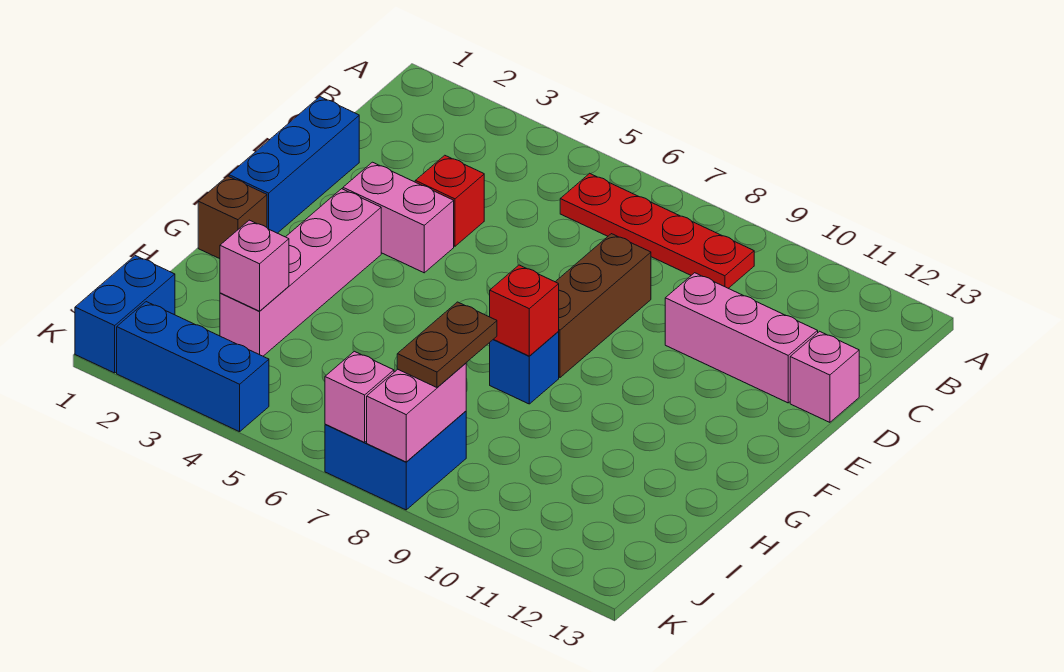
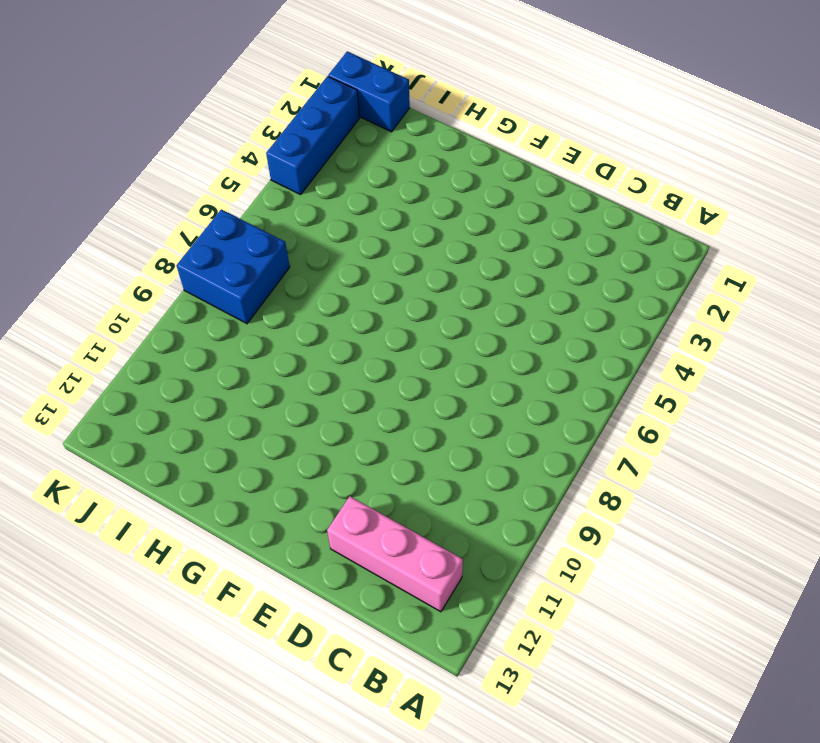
pink brick B12:D12 level 1 -> pink brick D10:D12 level 1
none -> red plate B6:B9 level 1
none -> blue brick D1:F1 level 1
none -> red brick D4 level 1

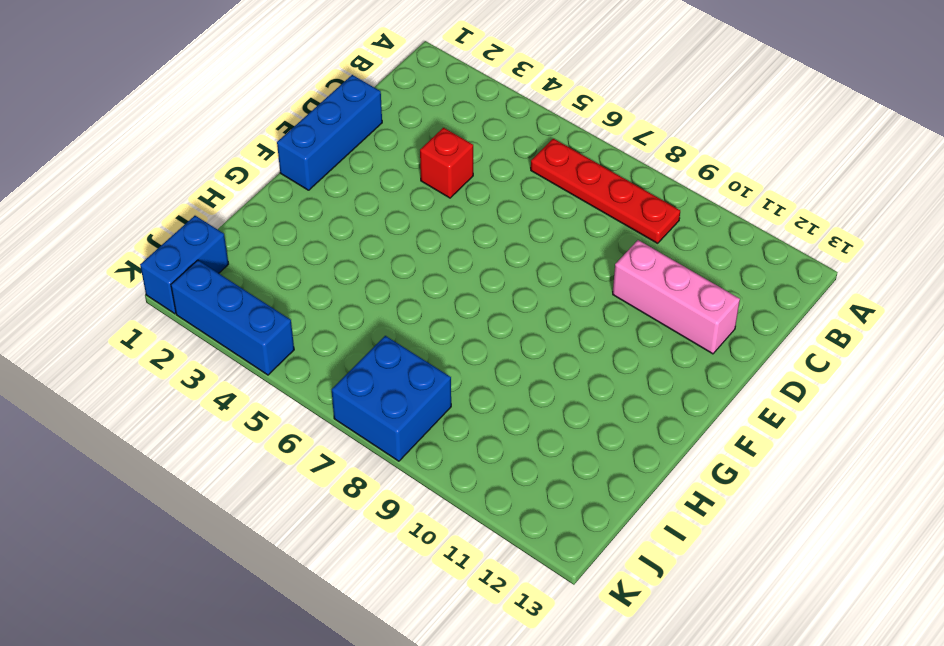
none -> brown brick D8:F8 level 1
none -> pink brick D13 level 1
none -> pink brick E3:E4 level 1

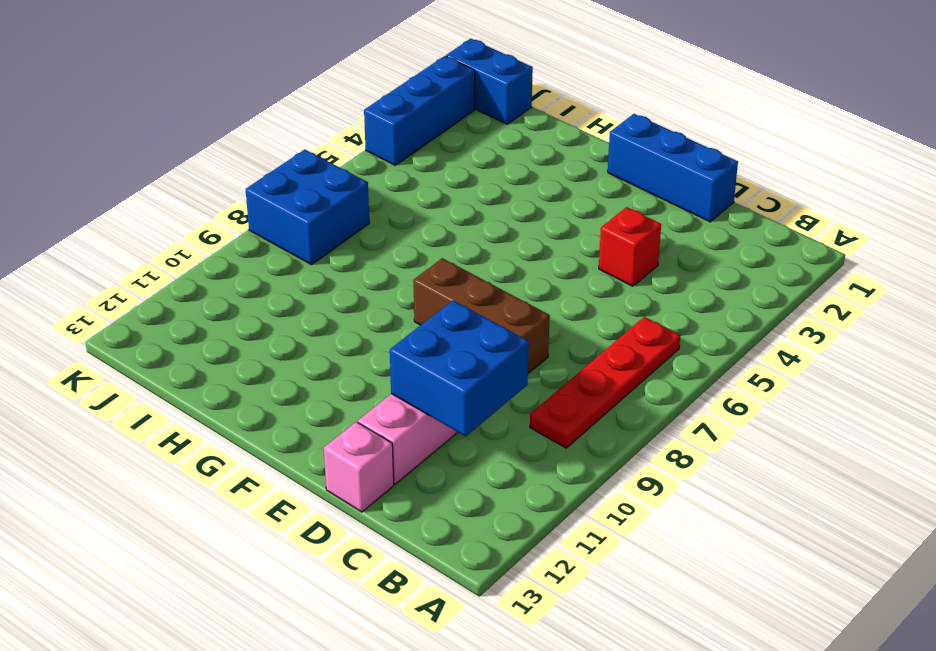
blue brick C10:D11 level 2 -> none
none -> pink brick E3:E4 level 1
none -> pink brick F3:I3 level 1
none -> brown brick G1 level 1

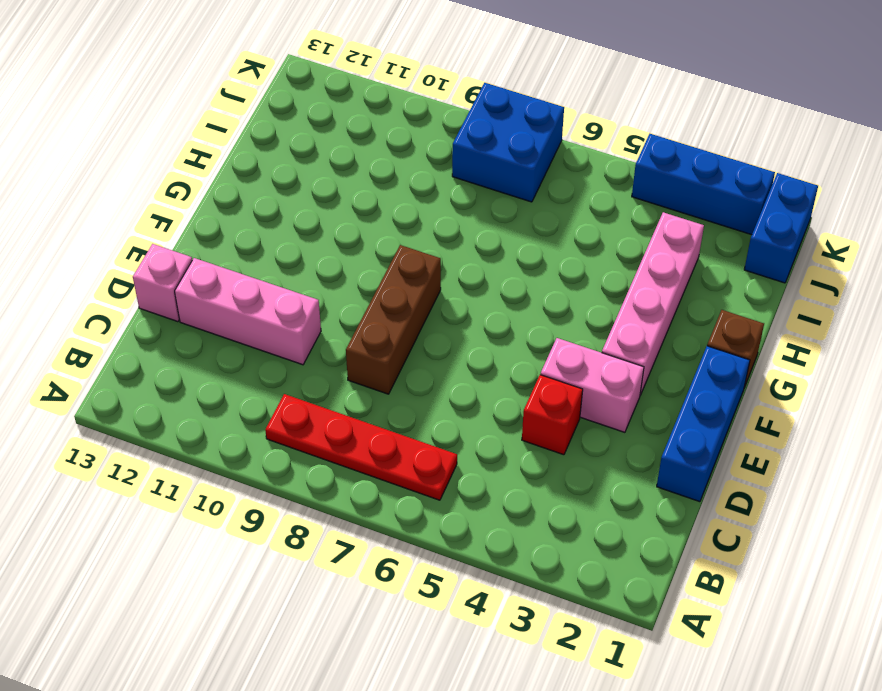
none -> blue brick G8 level 1
none -> red brick G8 level 2
none -> pink brick I3 level 2

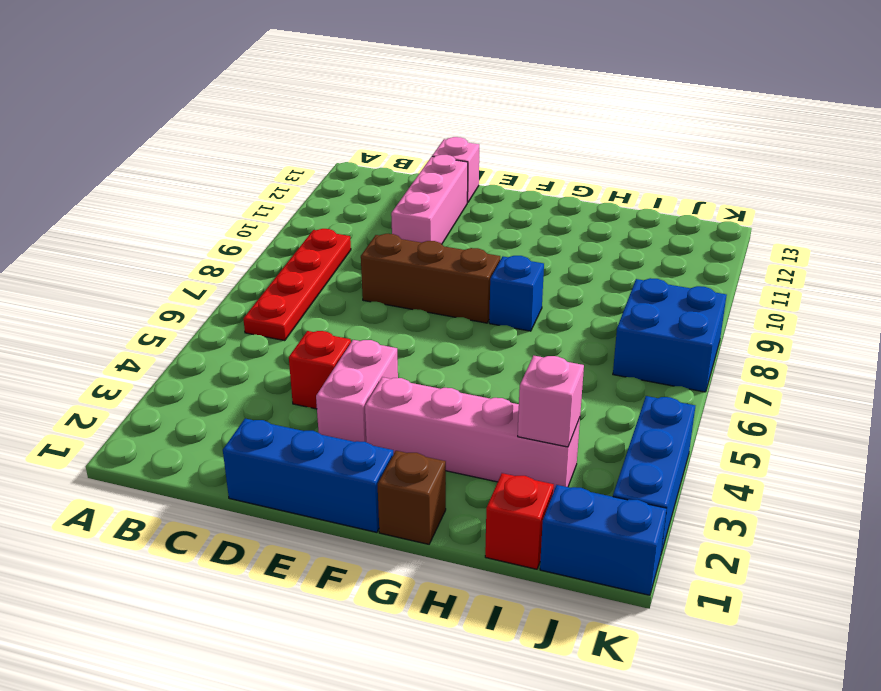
red brick I1 level 1 -> red brick G8 level 2
none -> pink brick J8:K8 level 2
none -> pink brick K7 level 2
none -> brown plate I8:J8 level 3

